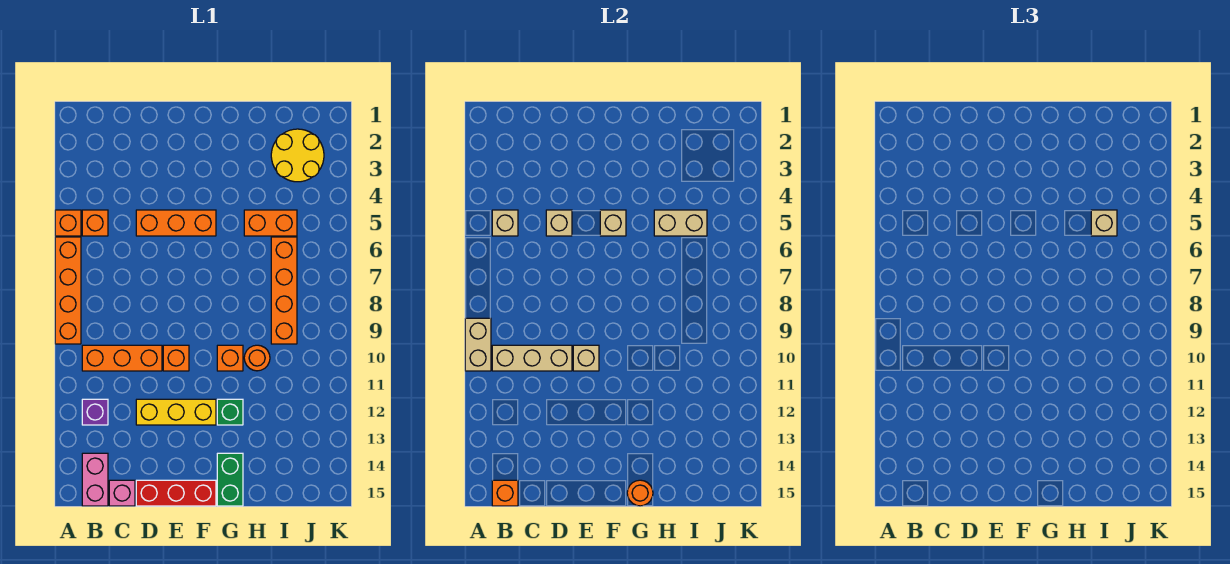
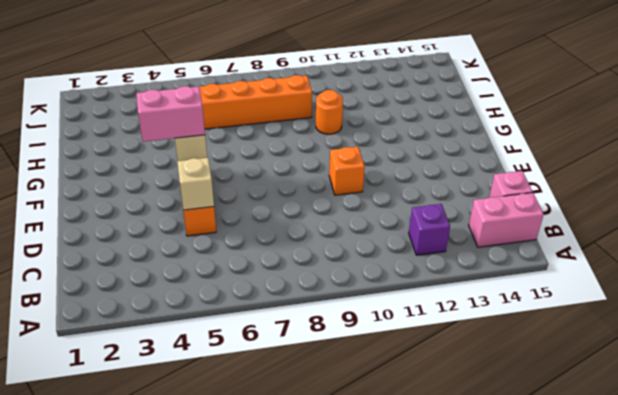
pink brick F4:F5 level 3 -> none
none -> orange brick A5 level 1
none -> orange brick A6:A9 level 1
none -> orange brick B5 level 1

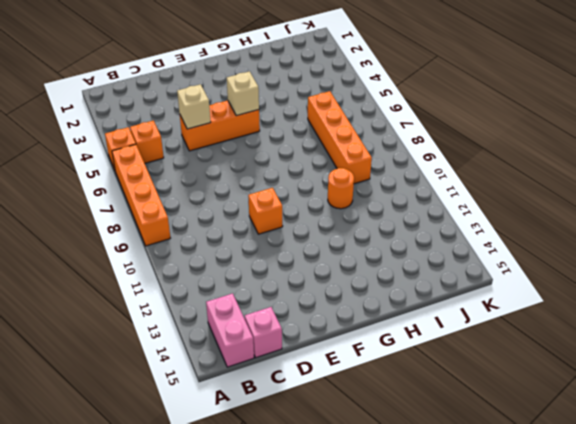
none -> orange brick B10:D10 level 1
none -> purple brick B12 level 1
none -> yellow brick D12:F12 level 1

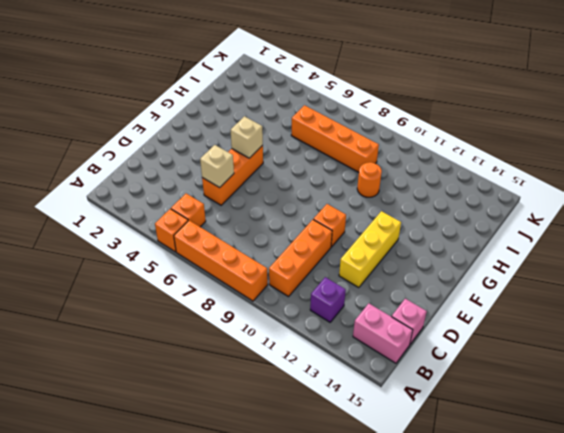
none -> red brick D15:F15 level 1
none -> orange brick G10 level 1
none -> green brick G12 level 1

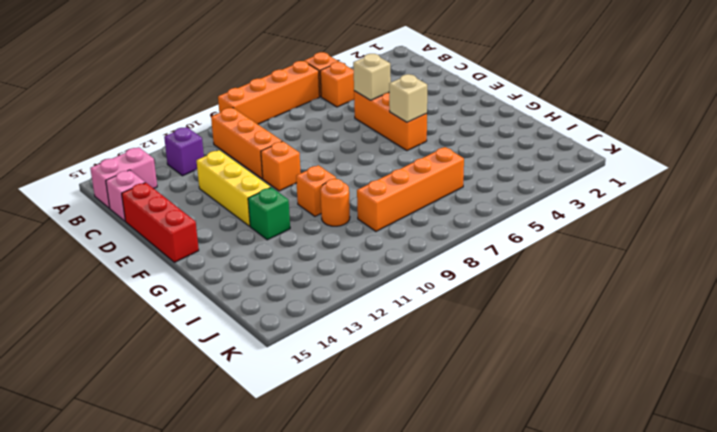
none -> green brick G14:G15 level 1
none -> orange brick H5:I5 level 1
none -> yellow round brick I2:J3 level 1

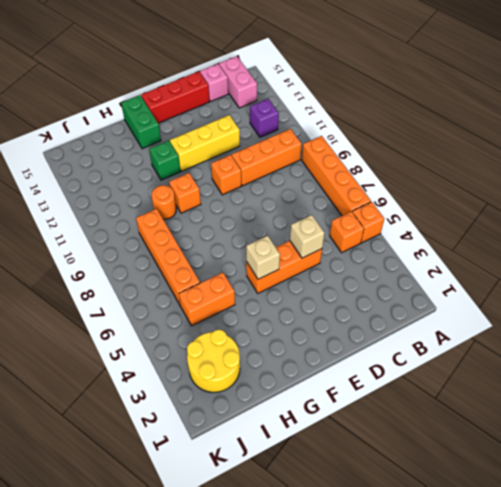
none -> tan brick A9:A10 level 2
none -> tan brick B5 level 2
none -> tan brick B10:D10 level 2

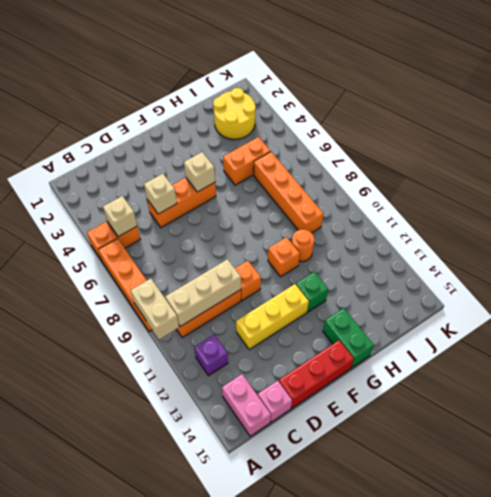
none -> orange brick B15 level 2
none -> tan brick E10 level 2
none -> orange round brick G15 level 2

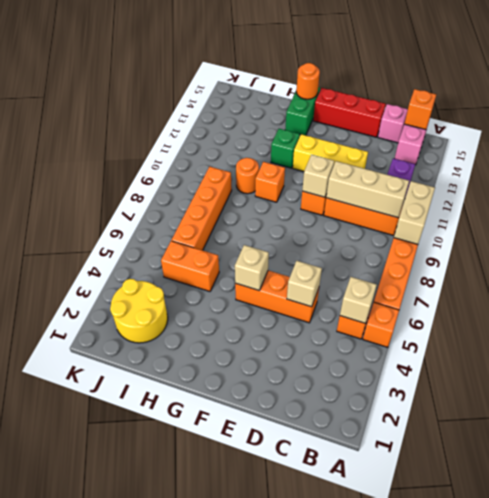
none -> tan brick H5:I5 level 2
none -> tan brick I5 level 3

